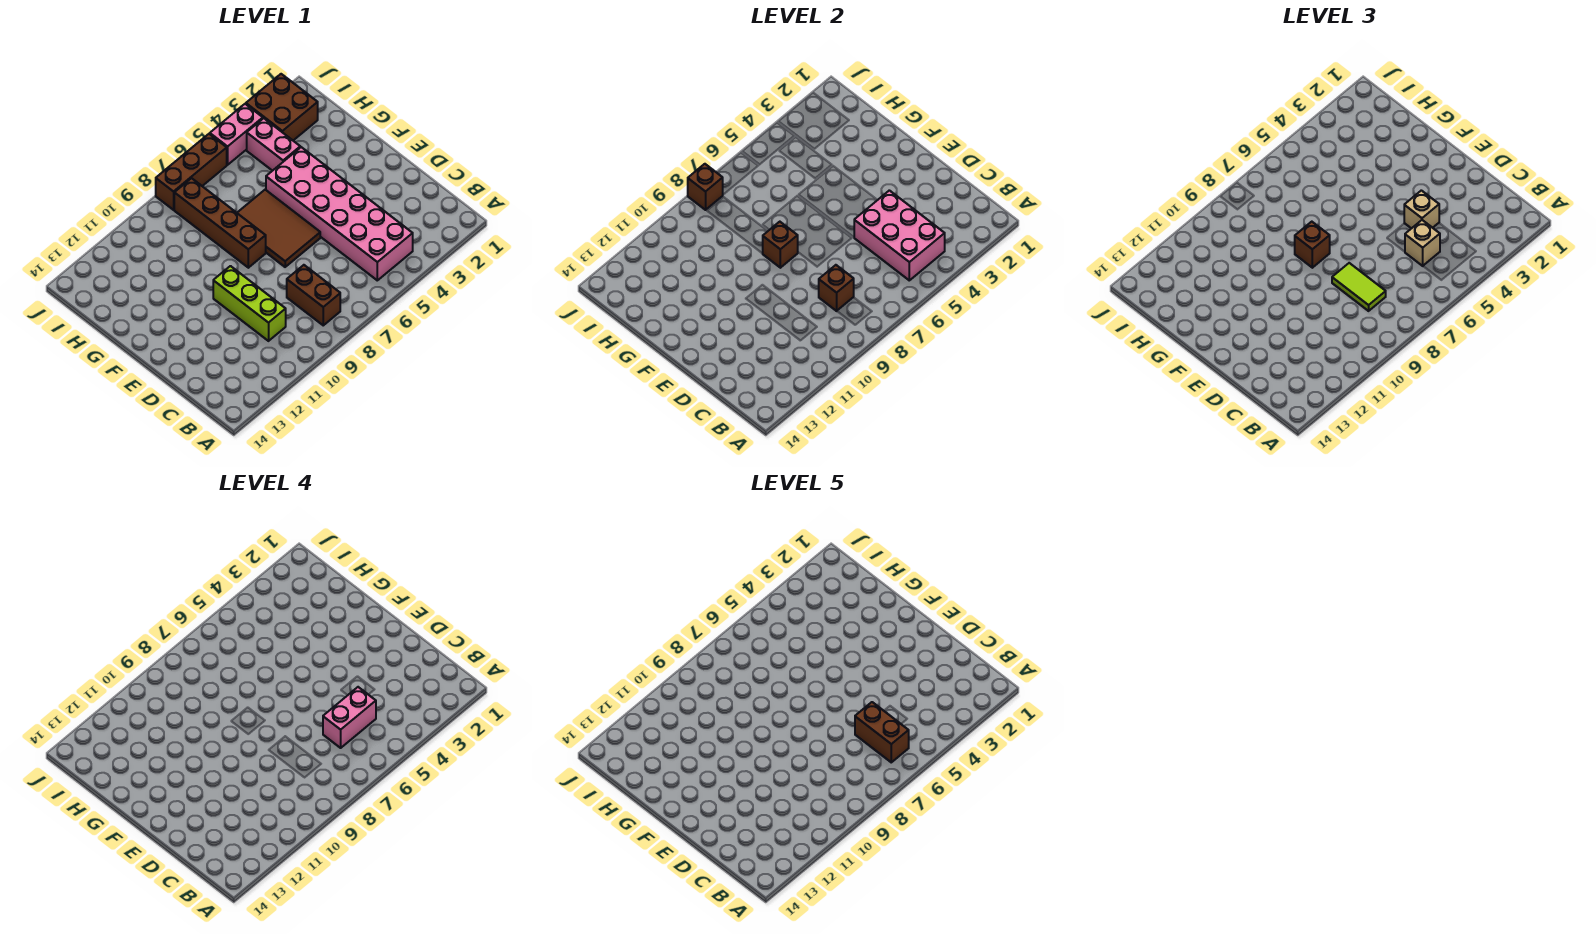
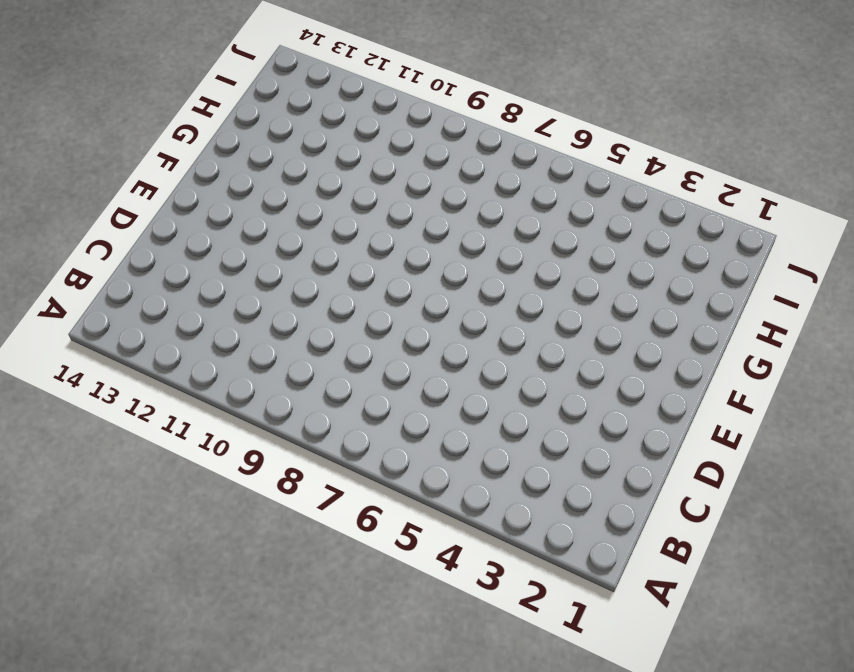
none -> pink brick B4:G5 level 1
none -> brown brick B8:C8 level 1
none -> lime brick C10:E10 level 1

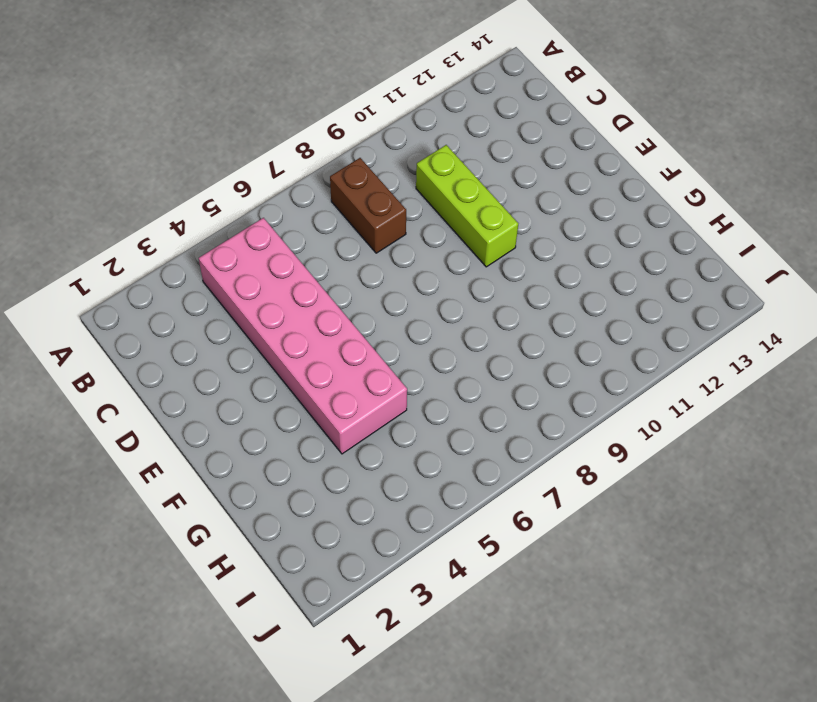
none -> brown tile E6:G7 level 1
none -> brown brick F8:I8 level 1
none -> pink brick H4:I4 level 1

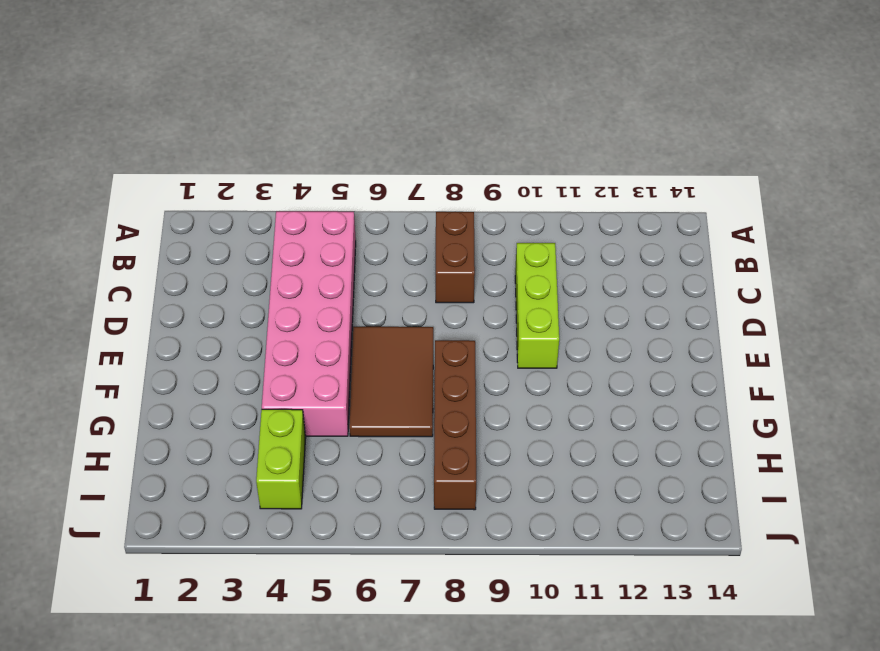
lime brick H4:I4 level 1 -> pink brick H4:I4 level 1
none -> brown brick I2:J3 level 1
none -> pink brick J4:J5 level 1
none -> brown brick J6:J8 level 1

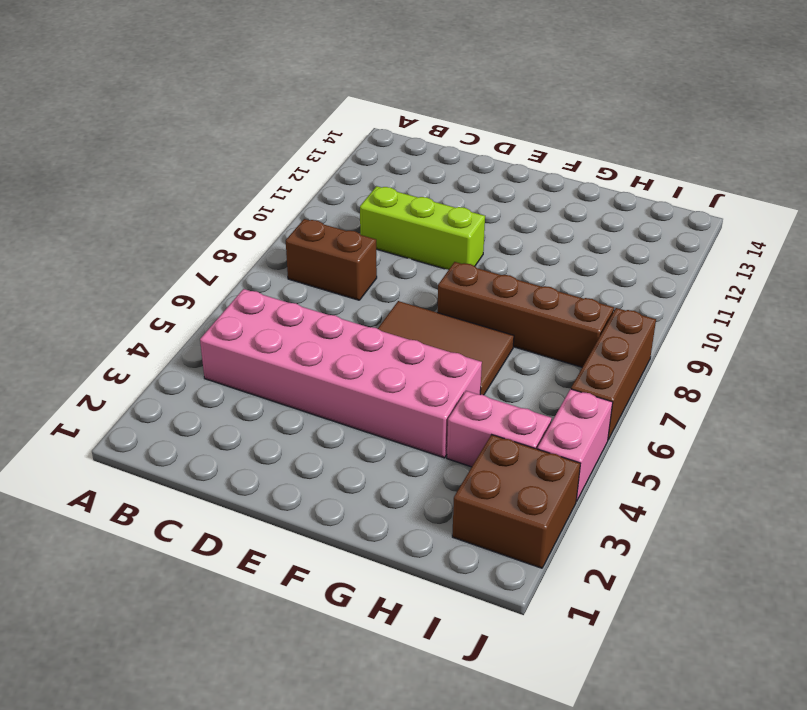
none -> pink brick B4:D5 level 2
none -> brown brick C8 level 2
none -> brown brick F8 level 2

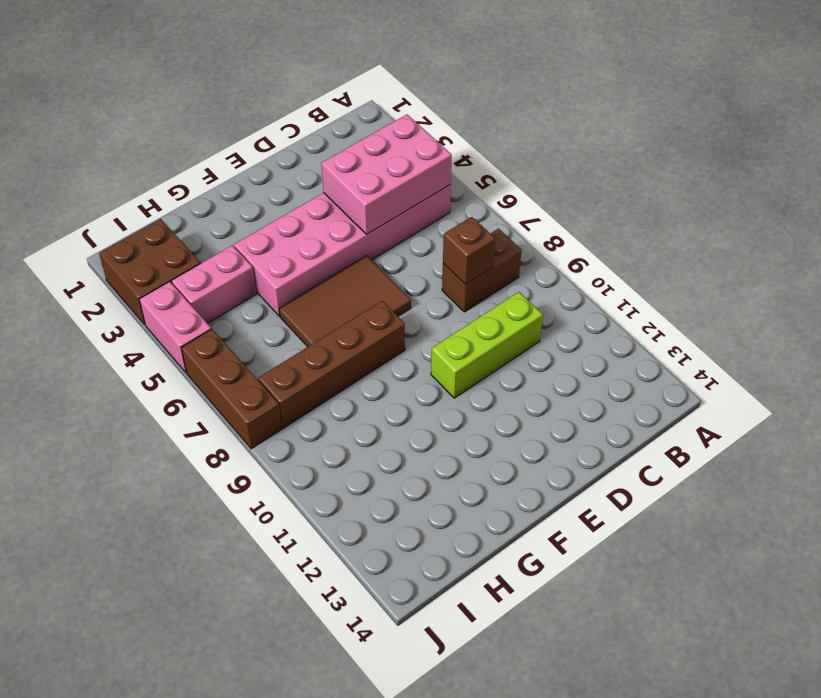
none -> brown brick F8 level 2
none -> brown brick J8 level 2
none -> tan brick C5 level 3

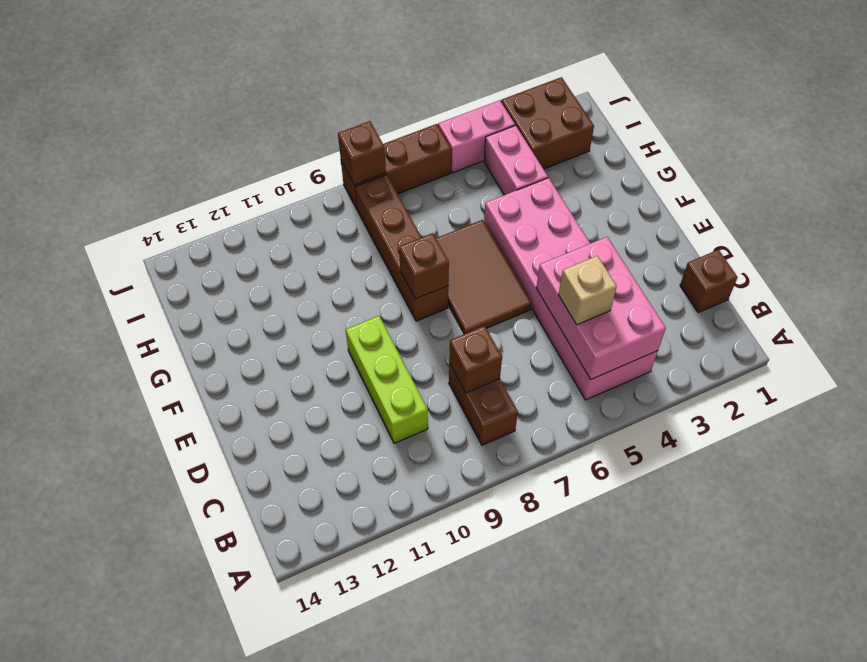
brown brick C1 level 1 -> brown brick F8 level 3
none -> lime tile C8:D8 level 3
none -> tan brick D4 level 3
none -> pink brick C5:C6 level 4

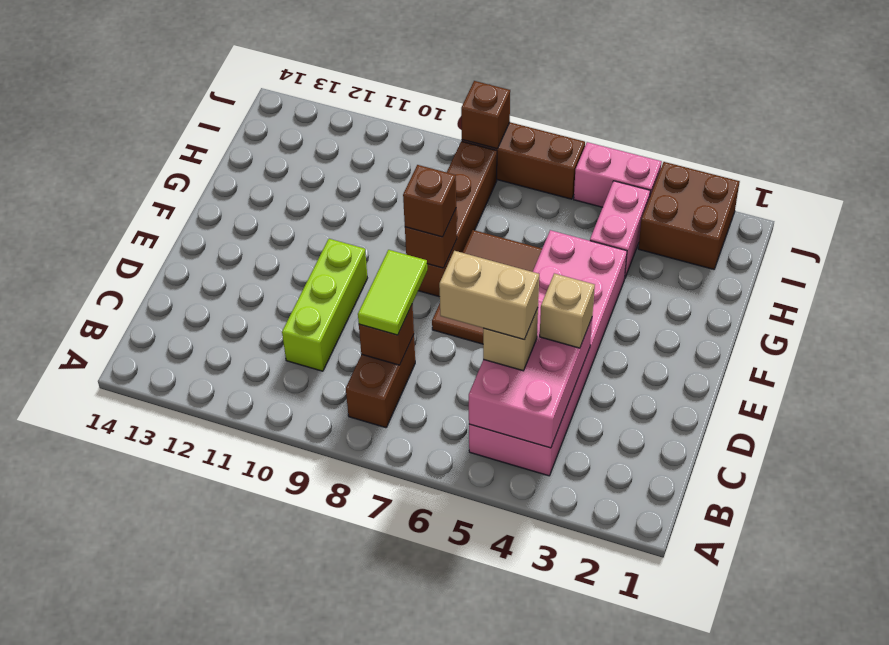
tan brick C5:C6 level 4 -> pink brick C5:C6 level 4
none -> brown brick B6:C6 level 5

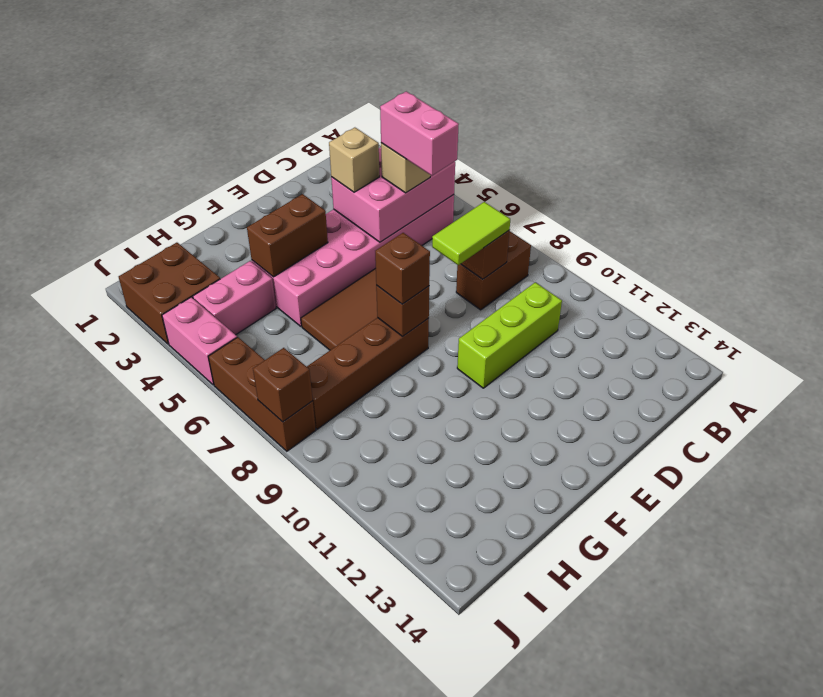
brown brick F4:G4 level 2 -> brown brick B6:C6 level 5

